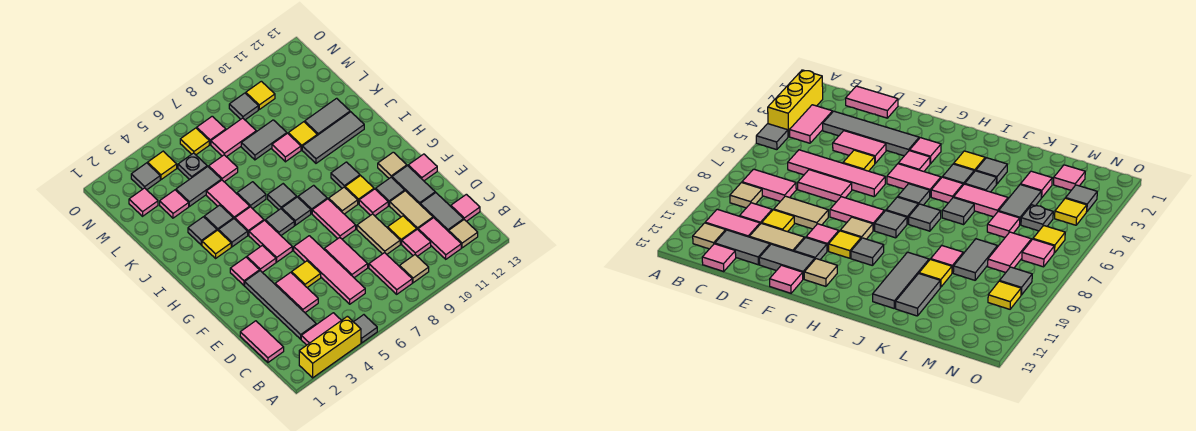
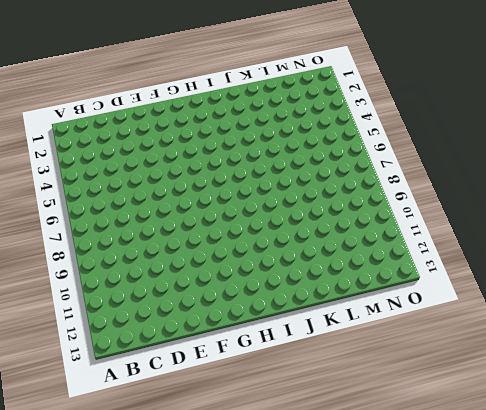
none -> yellow brick A2:A4 level 1
none -> grey tile A5 level 1
none -> pink tile B3:B4 level 1
none -> pink tile B8:C8 level 1

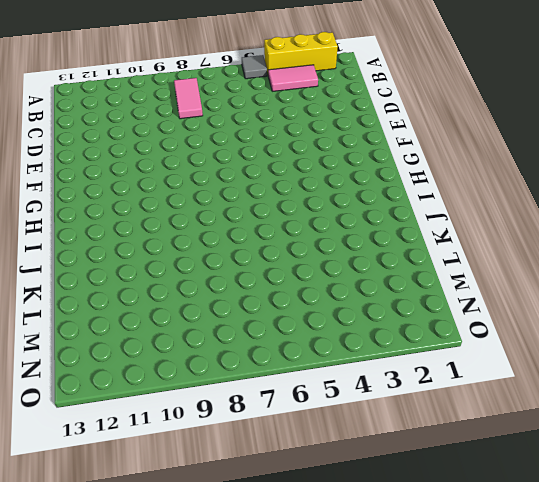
none -> tan tile B9 level 1
none -> pink tile B11:C11 level 1
none -> tan tile B12 level 1
none -> pink tile C1:D1 level 1

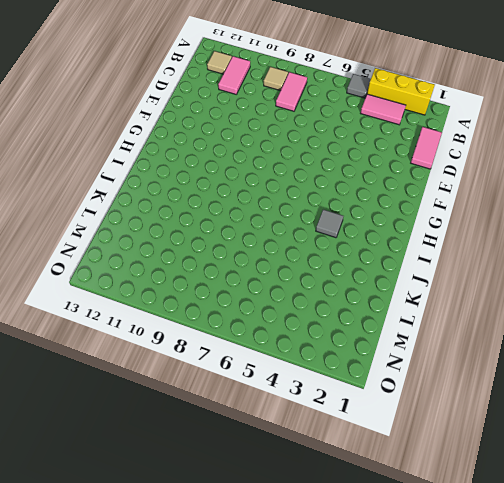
none -> grey tile C3:F3 level 1
none -> pink tile C6:F6 level 1
none -> pink tile C10 level 1
none -> grey tile C12:D12 level 1

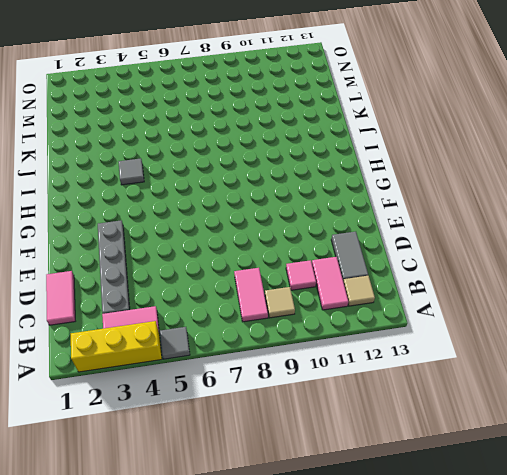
grey plate C3:F3 level 1 -> grey tile C3:F3 level 1
none -> pink tile C6:F6 level 1
none -> pink tile C13 level 1
none -> pink tile D4:E4 level 1
none -> pink tile D7:E7 level 1

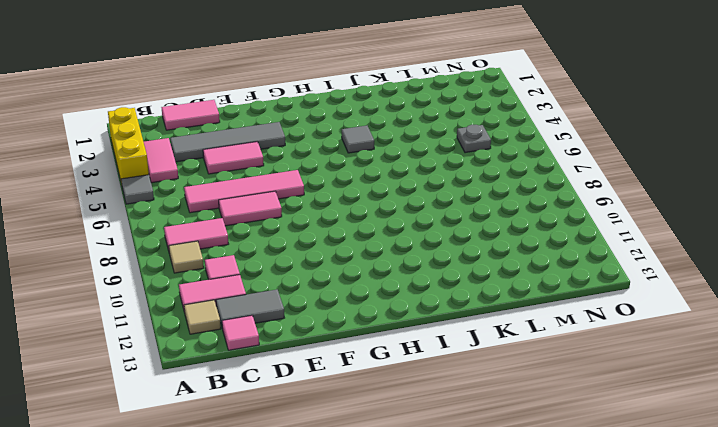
none -> tan tile D9:E9 level 1
none -> yellow tile D10 level 1
none -> tan tile D11:E11 level 1
none -> yellow tile E5 level 1

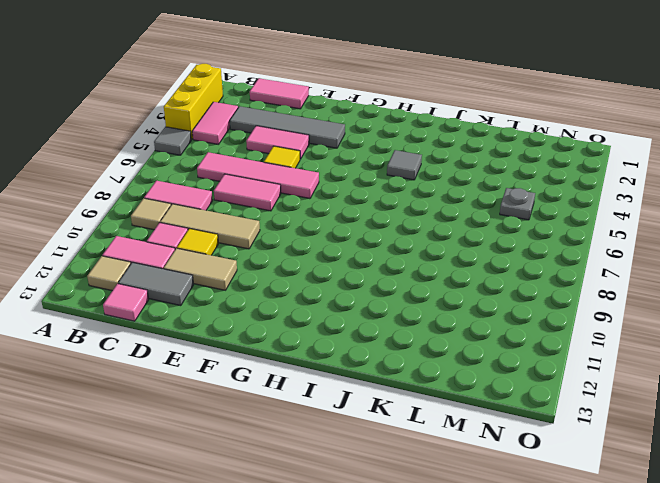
tan tile C9:E9 level 1 -> tan tile D9:E9 level 1
none -> grey tile E12:F12 level 1
none -> pink tile F8:G8 level 1
none -> pink tile F10 level 1
none -> grey tile F11 level 1

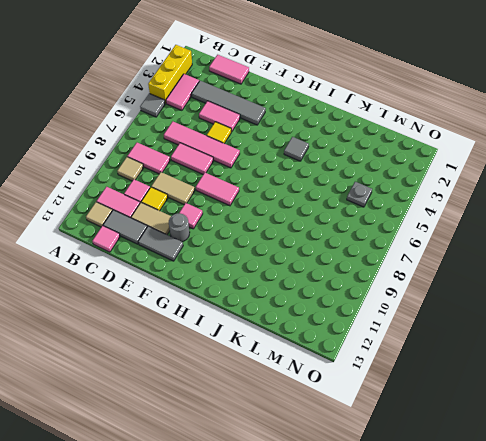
grey round brick F11 level 1 -> grey tile F11 level 1
none -> pink tile F13 level 1
none -> pink tile G3 level 1
none -> pink tile G4 level 1
none -> pink tile G5:H5 level 1

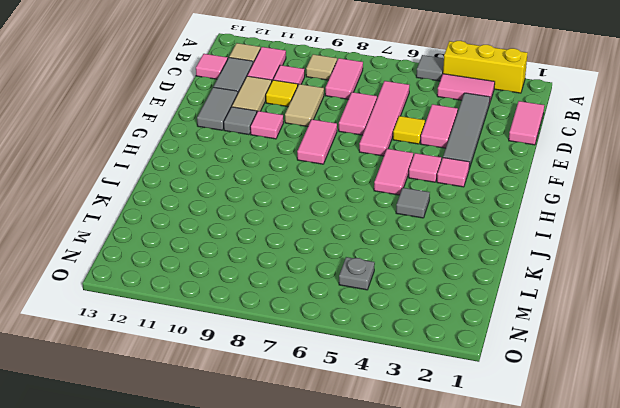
none -> pink tile F13 level 1
none -> tan tile G9 level 1
none -> yellow tile G10 level 1
none -> tan tile G12 level 1

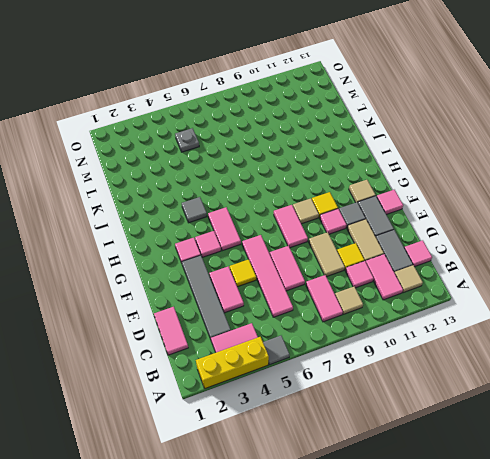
none -> grey tile H6 level 1
none -> grey tile H7 level 1
none -> grey tile H8 level 1
none -> grey tile H10 level 1

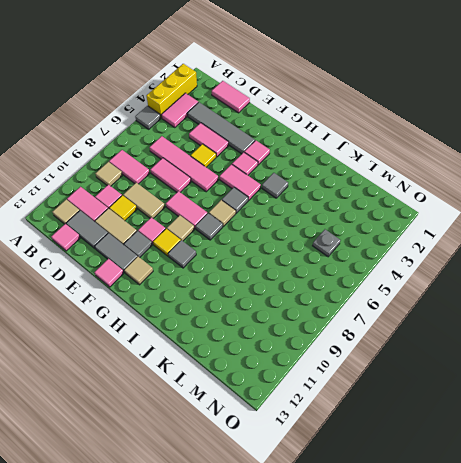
tan tile H7 level 1 -> grey tile H7 level 1
none -> yellow tile I3 level 1
none -> pink tile I5 level 1
none -> grey tile I7 level 1
none -> grey tile J3 level 1

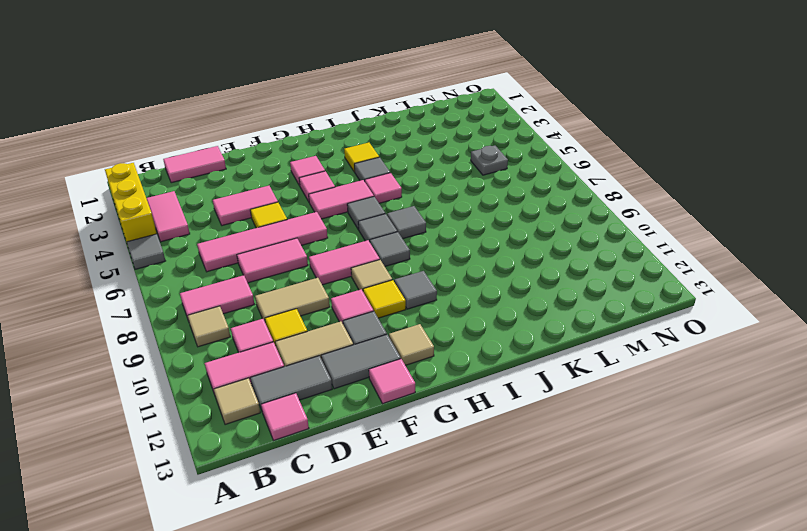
none -> grey tile C3:F3 level 1
none -> grey tile J3 level 1
none -> grey tile J4 level 1
none -> pink tile J5:K5 level 1

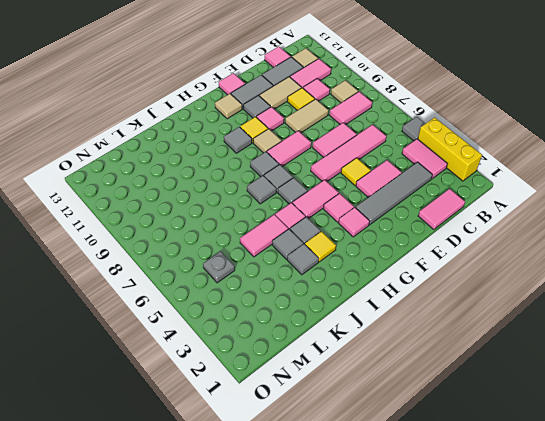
none -> grey tile J6 level 1
none -> grey tile J10:J12 level 1
none -> pink tile K9 level 1
none -> yellow tile K10 level 1

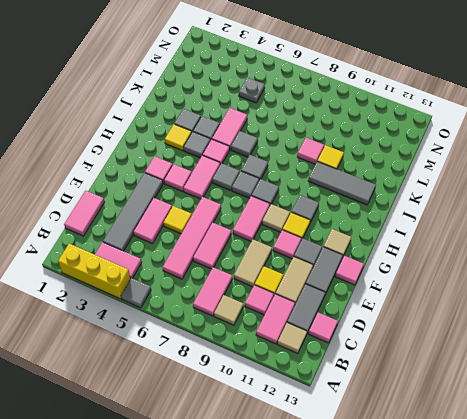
none -> grey tile K11:K12 level 1
none -> pink tile L3 level 1
none -> grey tile L4:L5 level 1
none -> pink tile L6 level 1

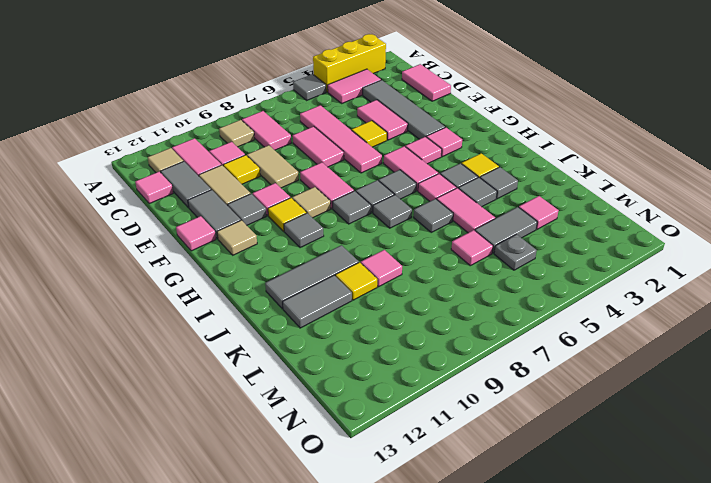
none -> grey tile L8:L9 level 1
none -> pink tile M2 level 1
none -> pink tile M7:M8 level 1
none -> grey tile N3 level 1

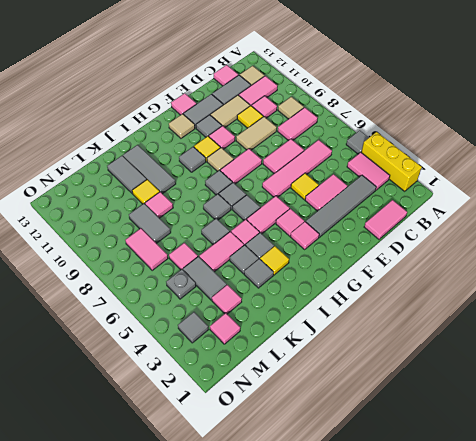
none -> yellow tile N4 level 1
none -> yellow tile N6 level 1
none -> pink tile N7 level 1
none -> grey tile N9 level 1

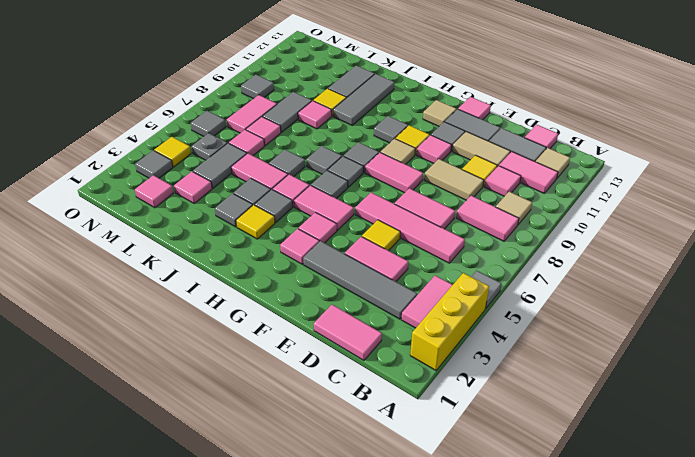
pink tile L7 level 1 -> pink tile N7 level 1
grey tile N6 level 1 -> yellow tile N6 level 1
none -> yellow tile N10 level 1

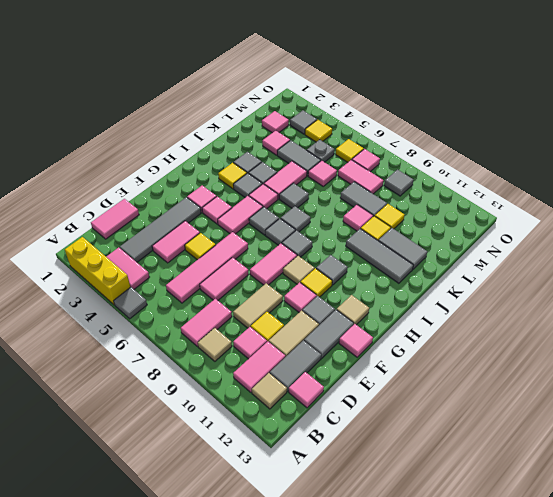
yellow tile L10 level 1 -> yellow tile N10 level 1

